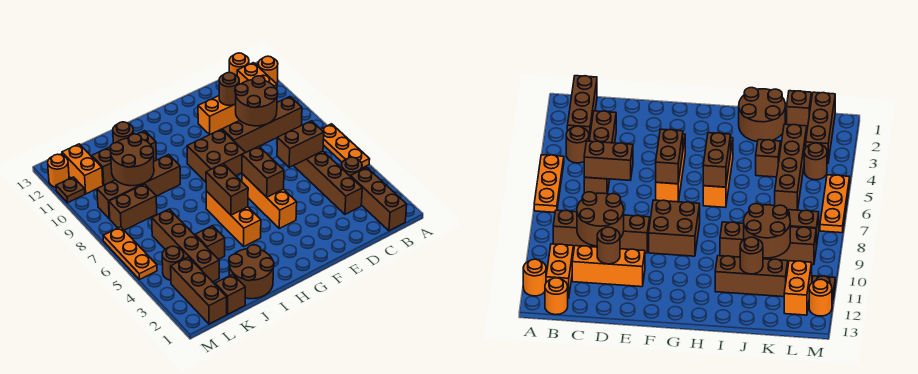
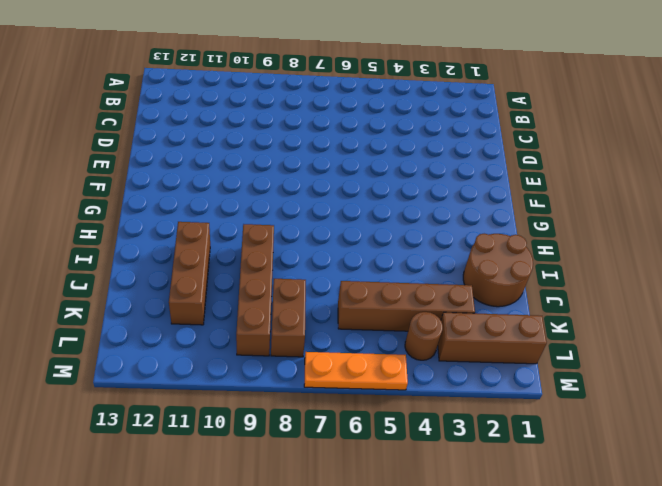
none -> orange plate A5:A7 level 1
none -> orange round brick A12 level 1
none -> brown brick B1:B3 level 1
none -> brown round brick B4 level 1

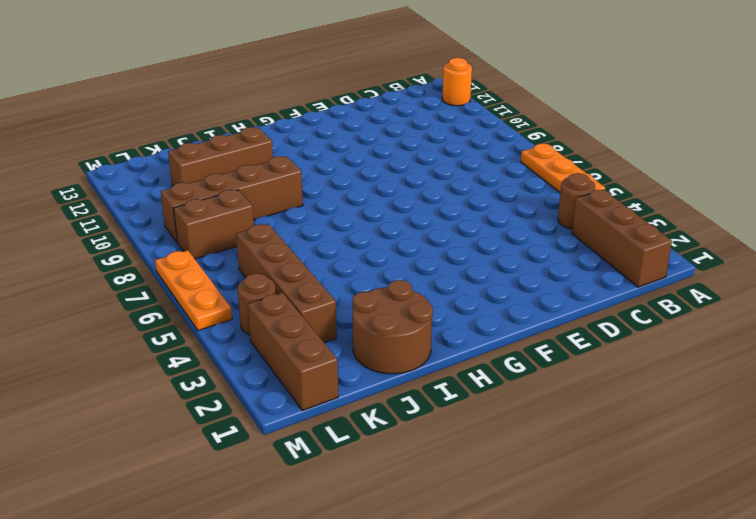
none -> brown brick B9:E9 level 1
none -> orange brick B11:B12 level 1
none -> orange round brick B13 level 1
none -> brown brick C3:C6 level 1

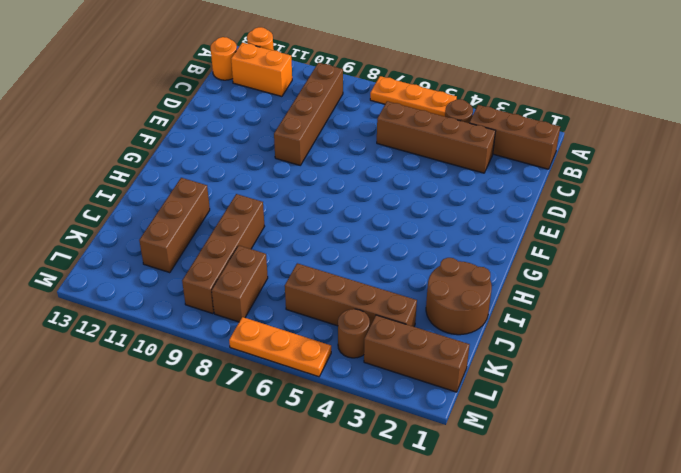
none -> orange brick C11:E11 level 1
none -> orange brick F4:F6 level 1
none -> brown brick F8:G9 level 1
none -> orange brick H4:H6 level 1

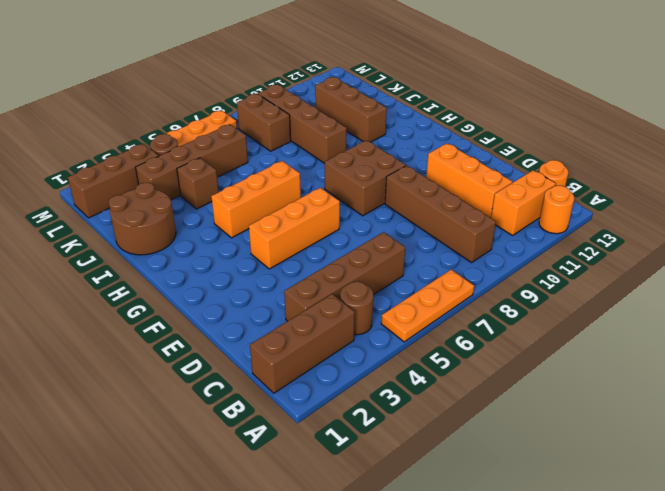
none -> brown brick K1 level 1
none -> orange brick L11:L12 level 1
none -> brown plate M11 level 1
none -> orange round brick M12 level 1

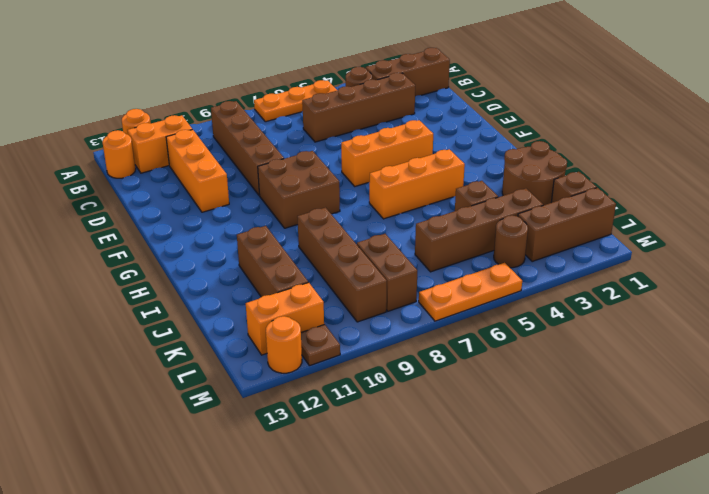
none -> brown brick C6:D6 level 2
none -> brown round brick C9:D10 level 2
none -> brown round brick D11 level 2
none -> brown brick F5:F6 level 2

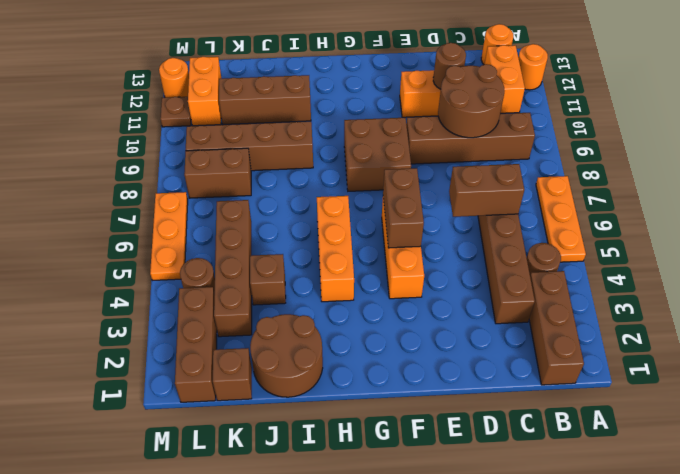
none -> brown brick H5:H6 level 2
none -> brown round brick J9:K10 level 2
none -> brown round brick J11 level 2

